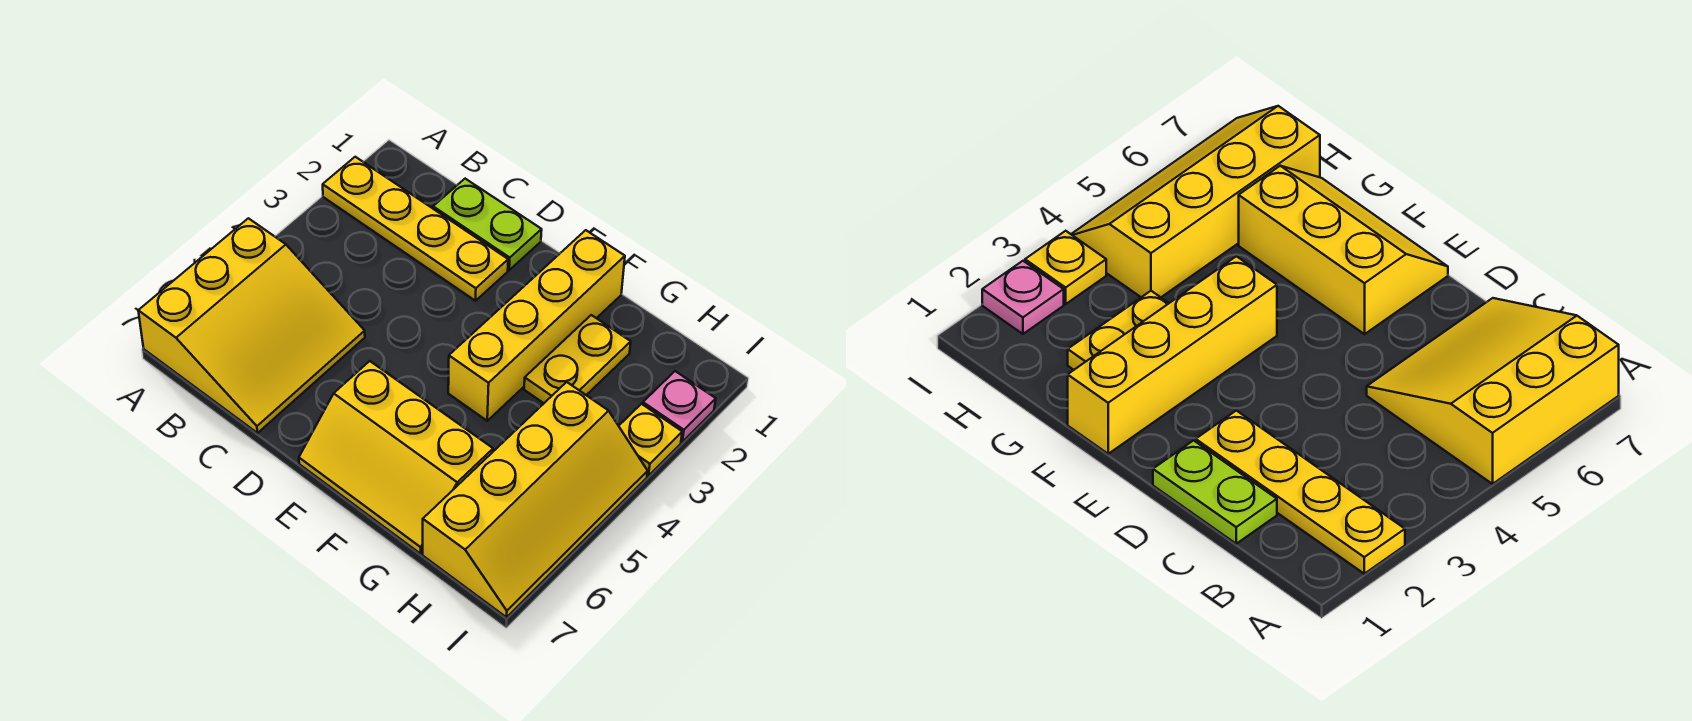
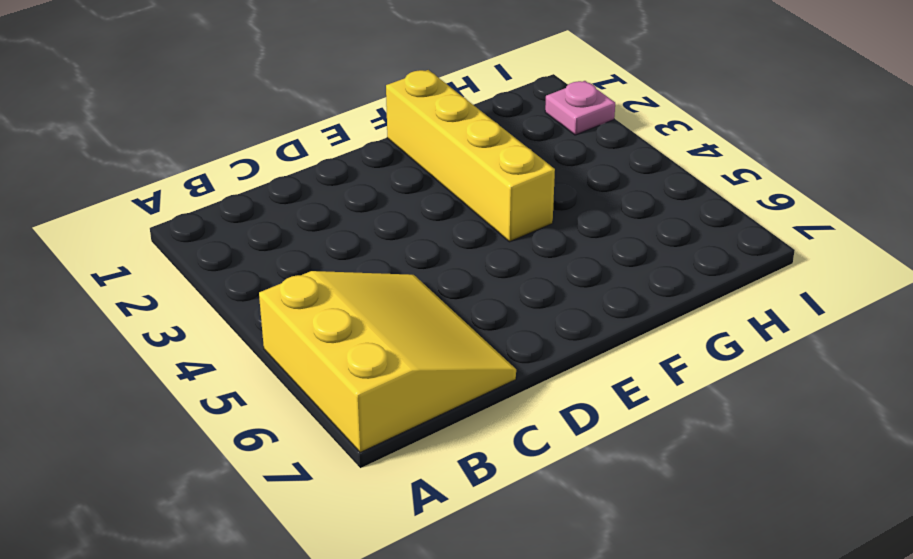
none -> yellow plate A2:D2 level 1
none -> lime plate C1:D1 level 1

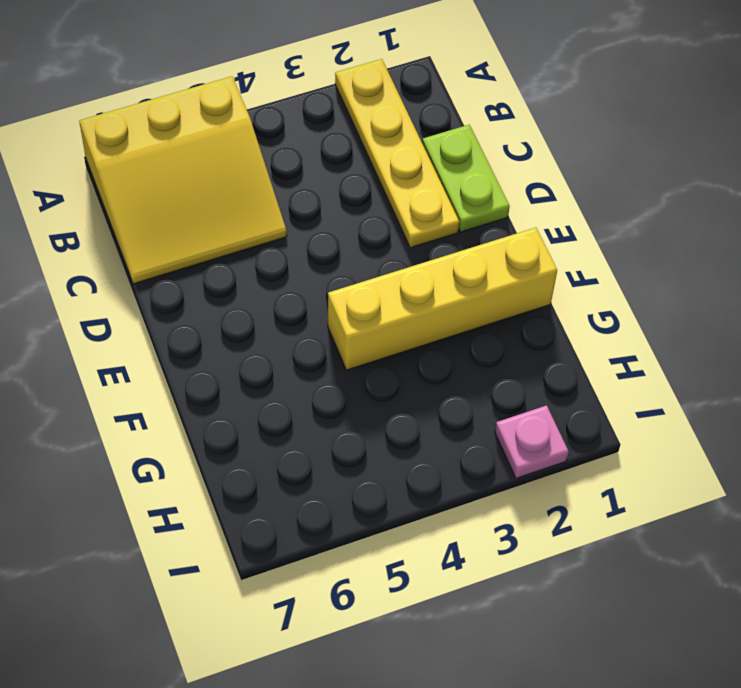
none -> yellow slope E6:G7 level 1 top 6
none -> yellow plate G2:G3 level 1

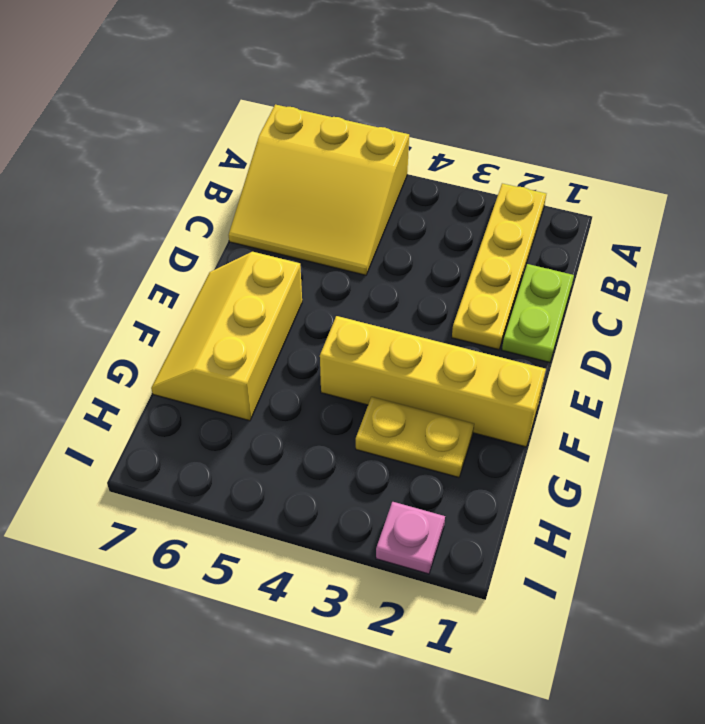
none -> yellow slope H4:I7 level 1 top H
none -> yellow plate I3 level 1

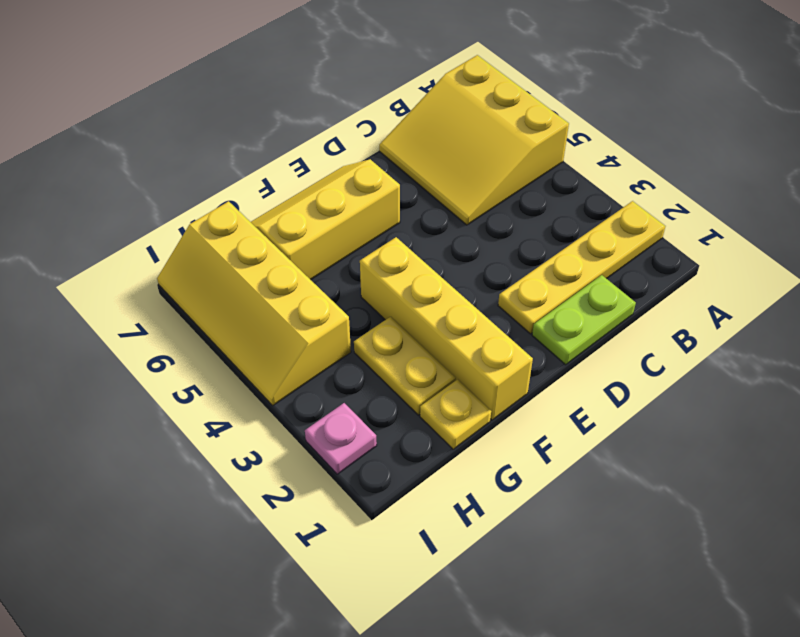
yellow plate G1 level 1 -> yellow plate I3 level 1

